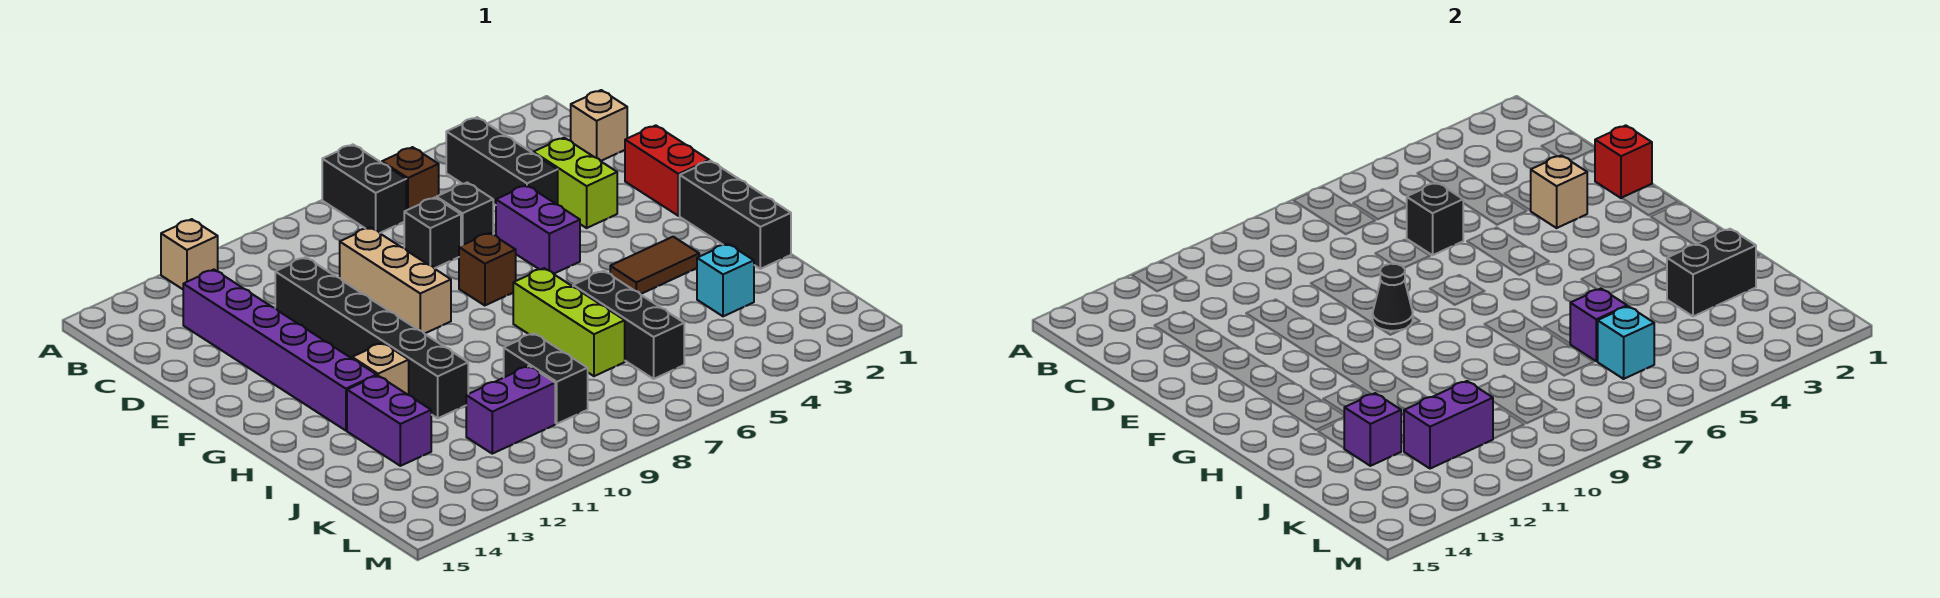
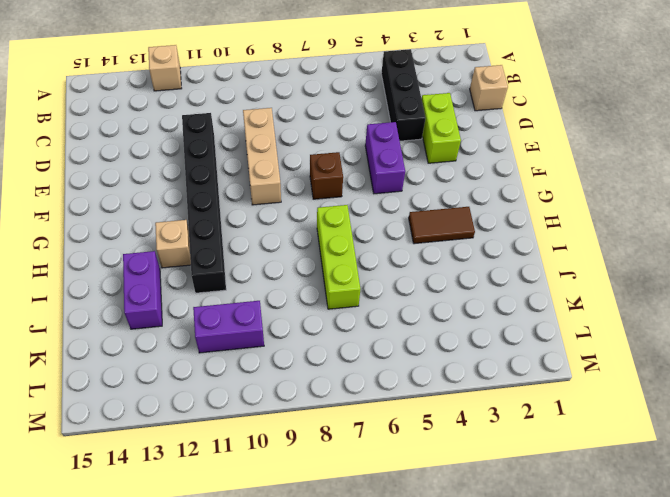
none -> black brick A7:B7 level 1
none -> brown brick B6 level 1
none -> purple brick C13:H13 level 1
none -> black brick D6 level 1

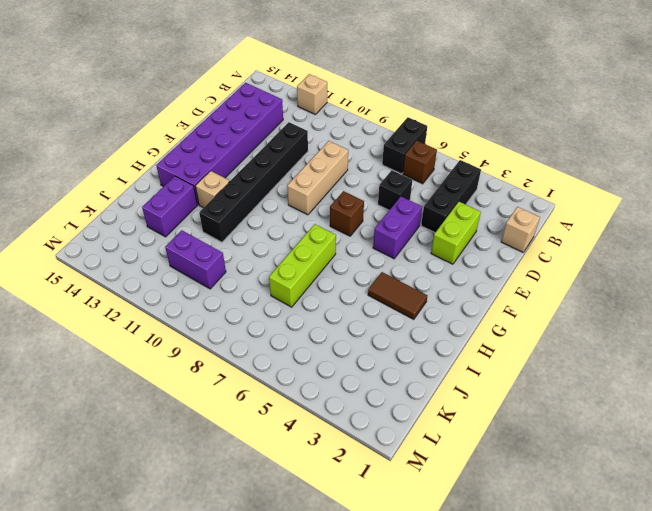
purple brick C13:H14 level 1 -> purple brick C13:H13 level 1
none -> black brick D7 level 1
none -> red brick E1:F1 level 1
none -> black brick G1:I1 level 1
none -> black brick I6:K6 level 1

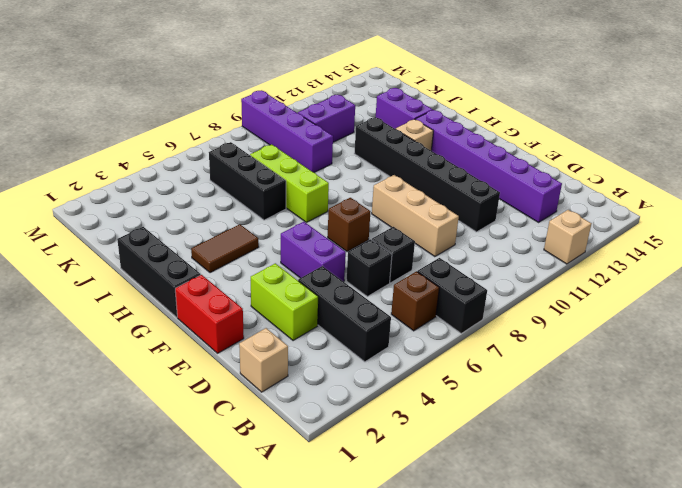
purple brick J9:M9 level 1 -> black brick J9:K9 level 1
none -> cyan brick J3 level 1
none -> black brick D6 level 2
none -> red brick E1 level 2
none -> tan brick E3 level 2

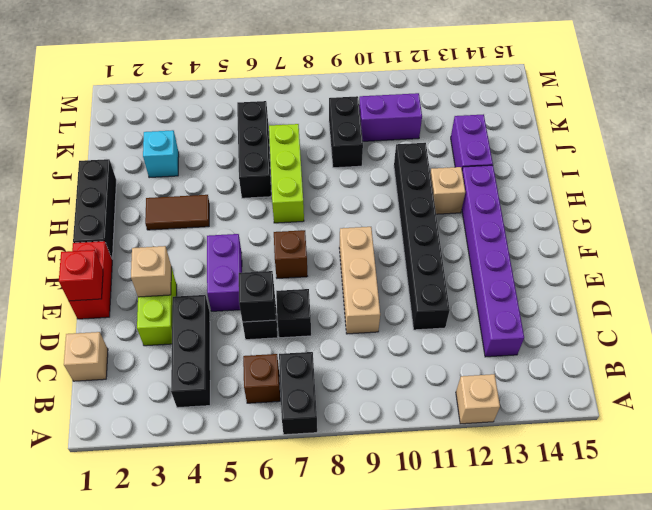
none -> black cone F9 level 2
none -> black brick J2:J3 level 2
none -> purple brick J6 level 2
none -> purple brick J13 level 2

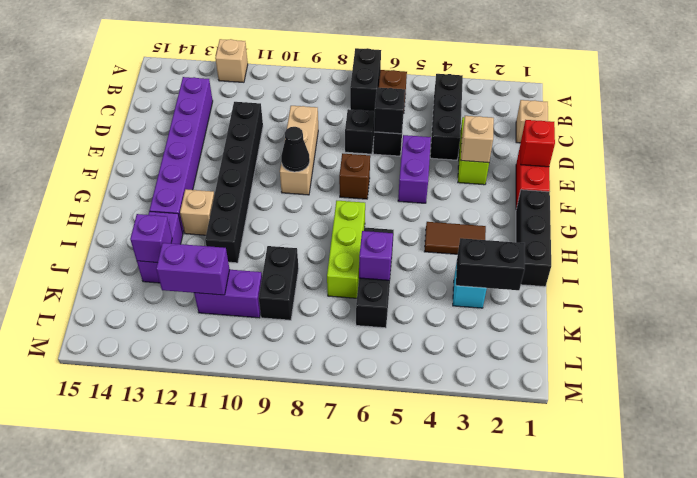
none -> cyan brick K6 level 2

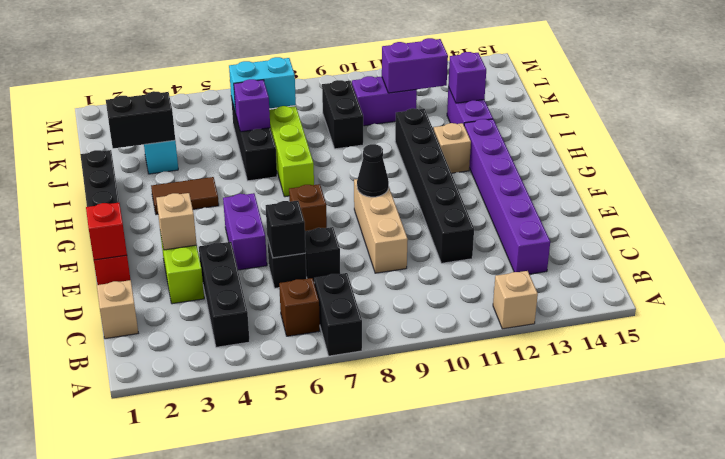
cyan brick K6:K7 level 2 -> cyan brick K6 level 2

